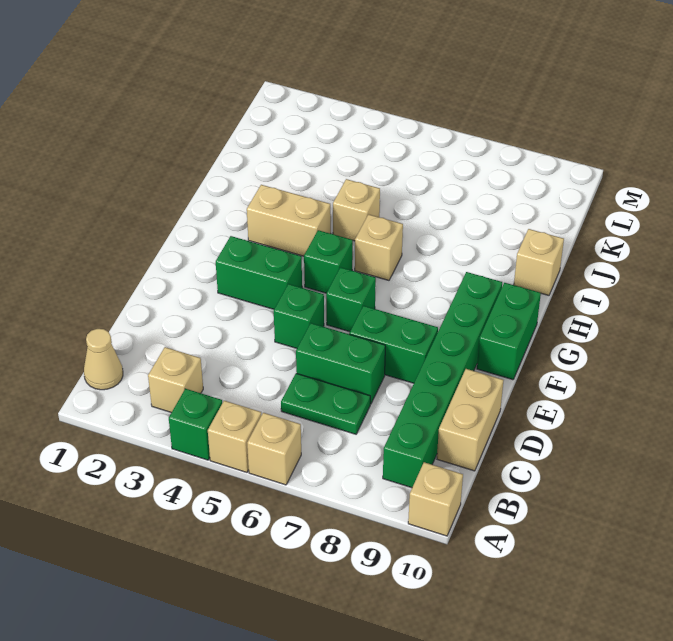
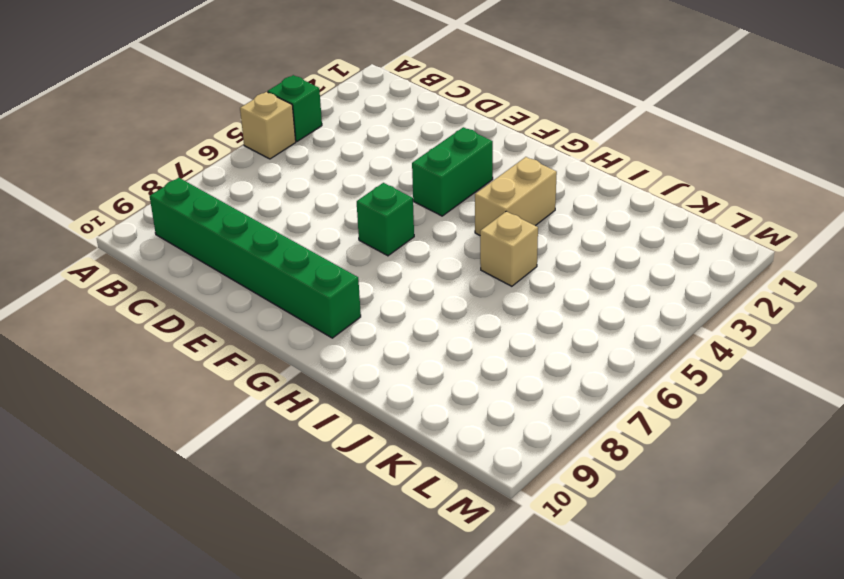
none -> tan brick A6 level 1
none -> tan brick A10 level 1
none -> tan cone B1 level 1

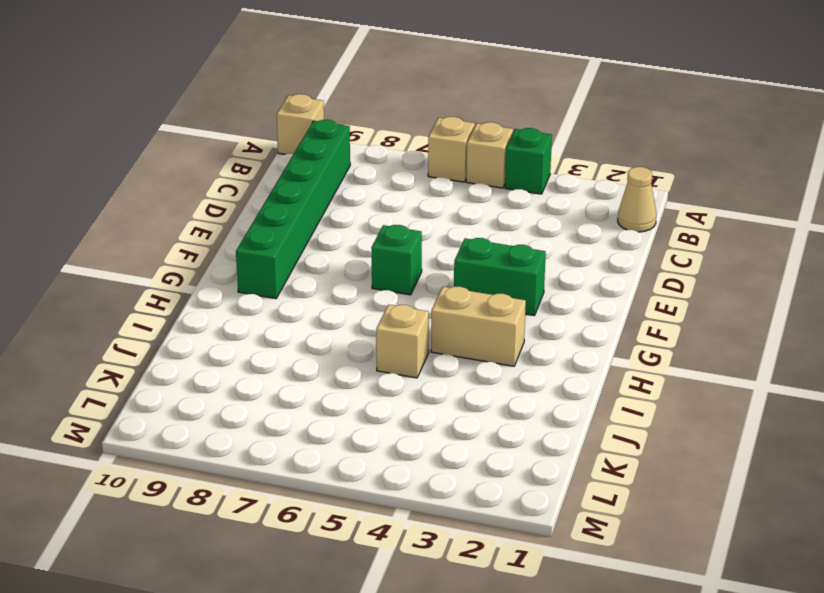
none -> tan brick B3 level 1
none -> green plate C6:C7 level 1
none -> tan brick C10:D10 level 1

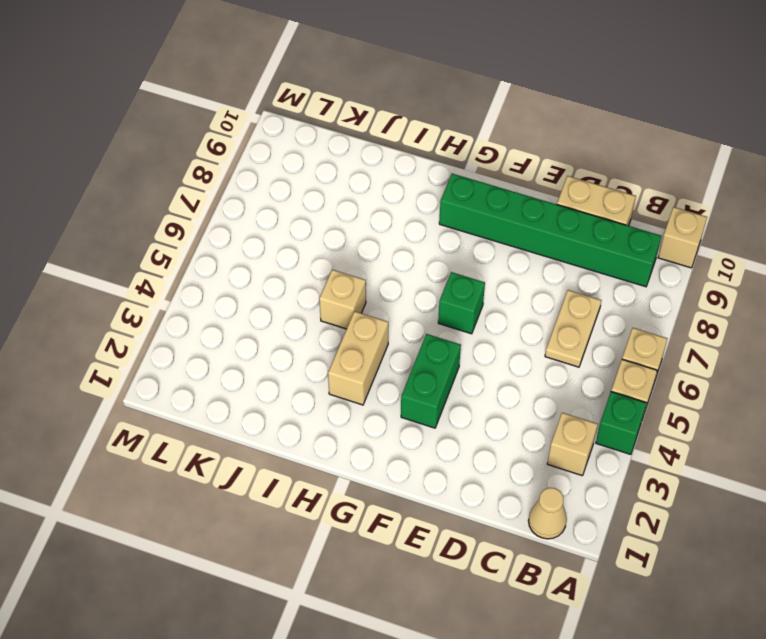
tan plate C6:C7 level 1 -> green plate C6:C7 level 1
none -> green brick D6:D7 level 1
none -> green brick E5 level 1
none -> green brick E7:E8 level 1

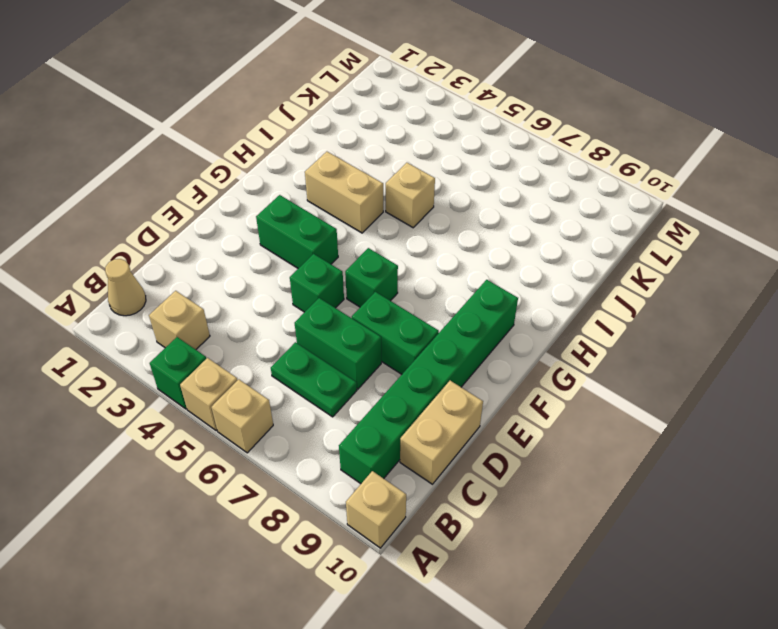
none -> green brick F10:G10 level 1
none -> green brick G5 level 1
none -> tan brick H6 level 1

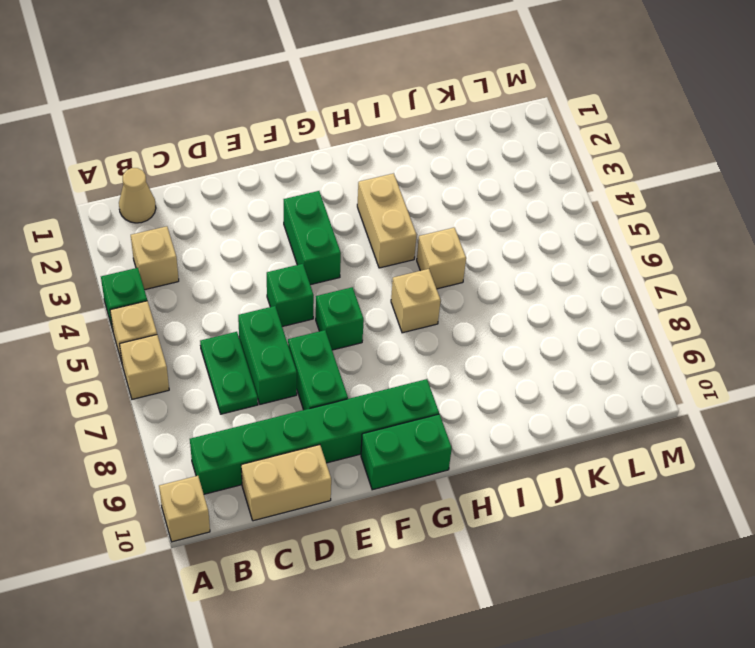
none -> green brick G5 level 1
none -> tan brick I10 level 1

